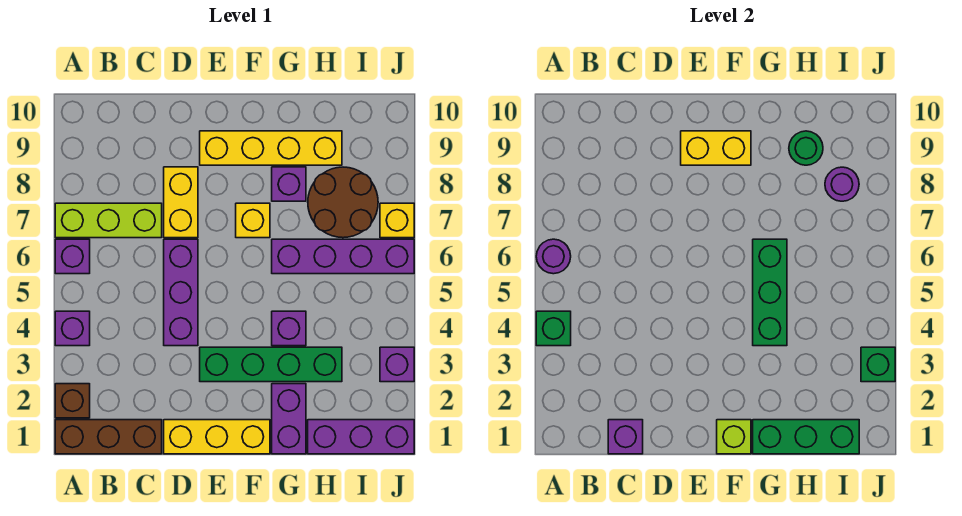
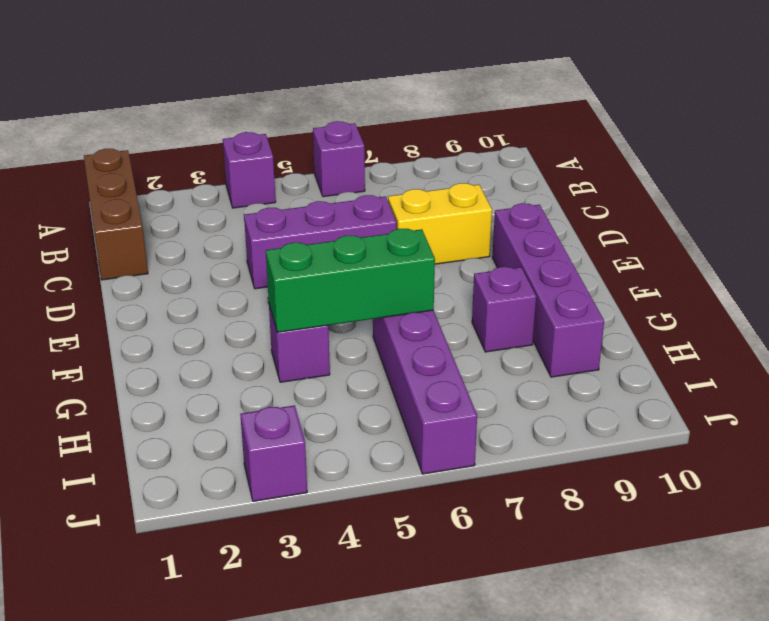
purple brick E9:H9 level 1 -> yellow brick E9:H9 level 1
none -> brown brick A2 level 1
none -> lime brick A7:C7 level 1
none -> yellow brick D1:F1 level 1

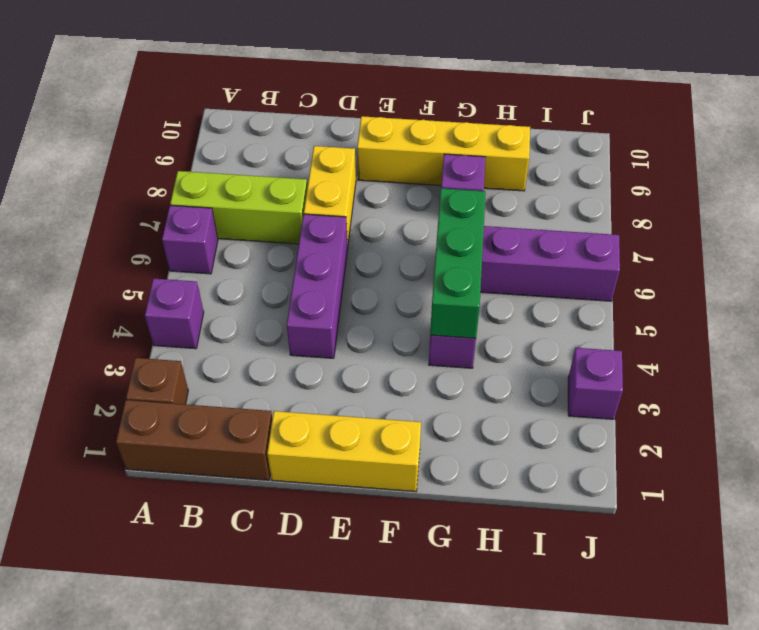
none -> green brick E3:H3 level 1
none -> yellow brick F7 level 1
none -> purple brick G1:G2 level 1

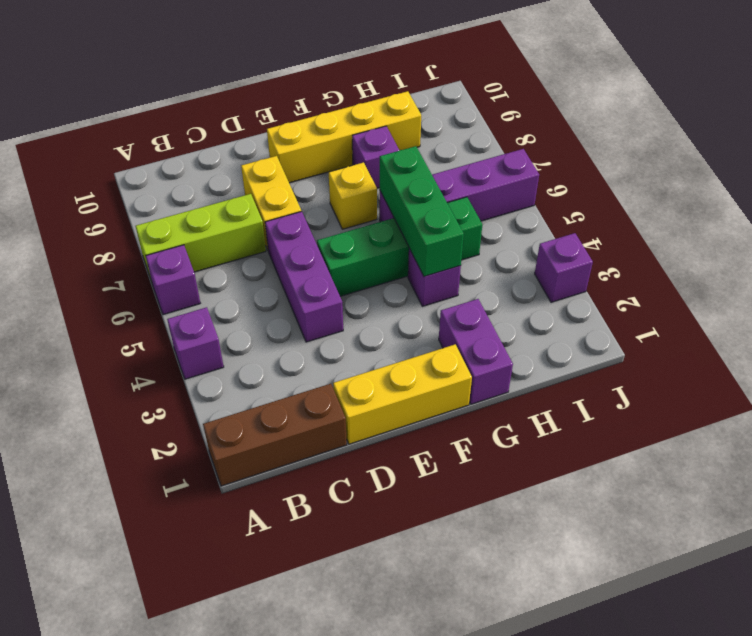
green brick E5:H5 level 1 -> green brick E3:H3 level 1
none -> brown brick A2 level 1
none -> purple brick H1:J1 level 1
none -> brown round brick H7:I8 level 1

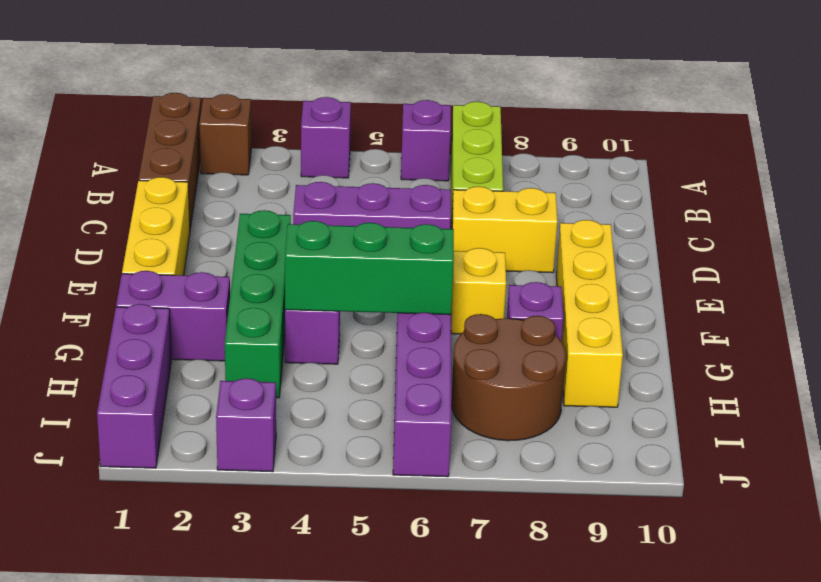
none -> yellow brick J7 level 1
none -> green brick A4 level 2
none -> purple round brick A6 level 2

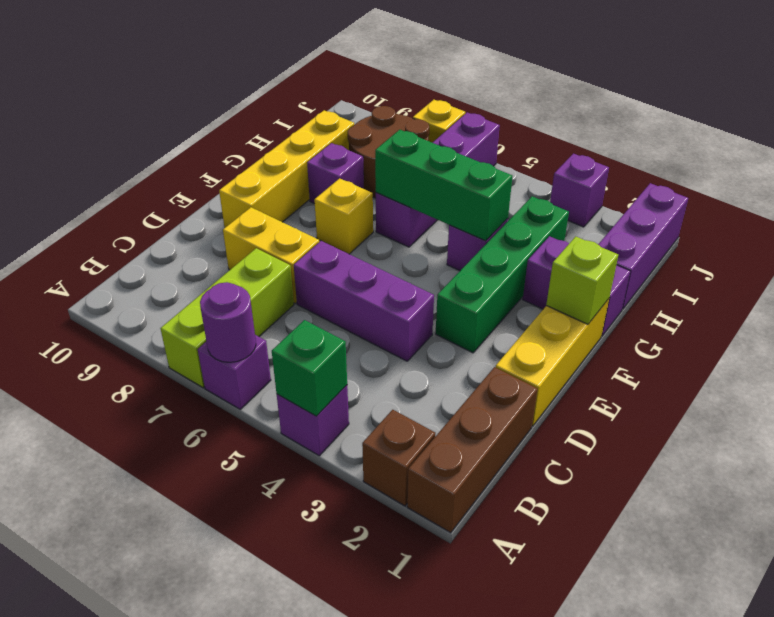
none -> purple brick C1 level 2
none -> yellow brick E9:F9 level 2
none -> green brick G1:I1 level 2

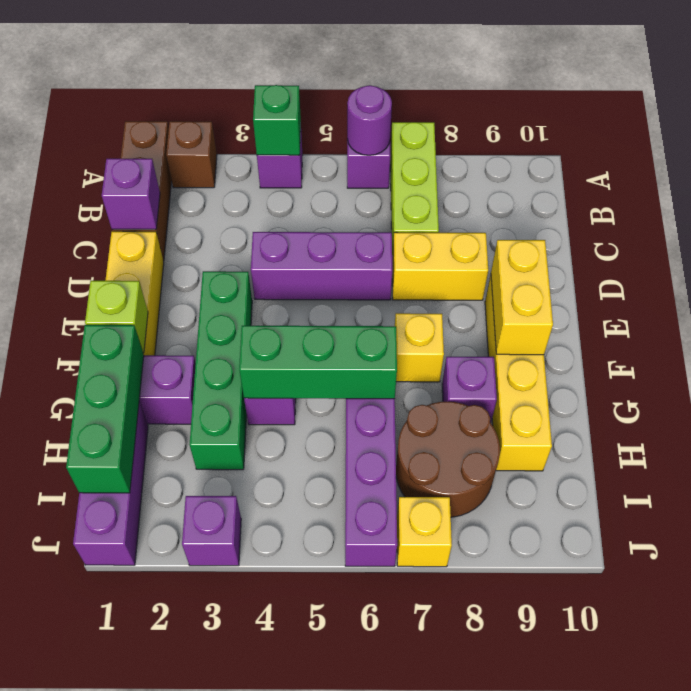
none -> green round brick H9 level 2
none -> purple round brick I8 level 2
none -> green brick J3 level 2

